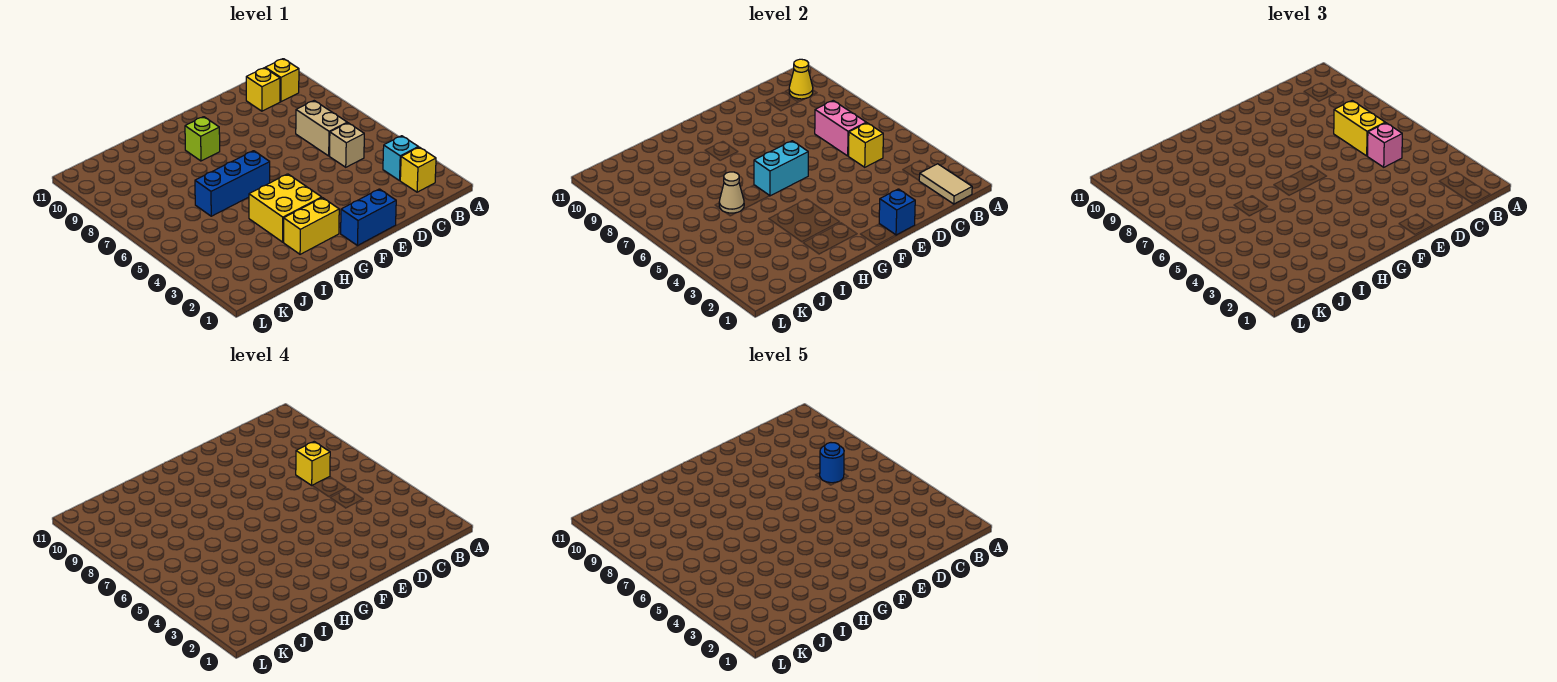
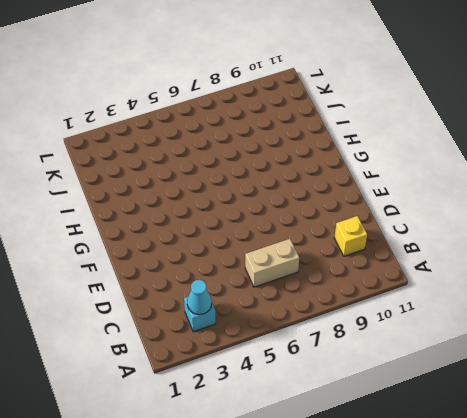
cyan cone B3 level 2 -> none
none -> yellow brick B2 level 1
none -> yellow brick B10 level 1
none -> tan brick C5 level 1

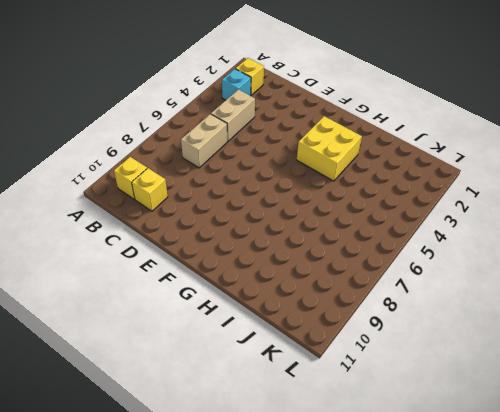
tan brick C4:C5 level 1 -> tan brick C5 level 1
none -> blue brick E1:F1 level 1
none -> yellow brick G2:H2 level 1
none -> blue brick G6:I6 level 1

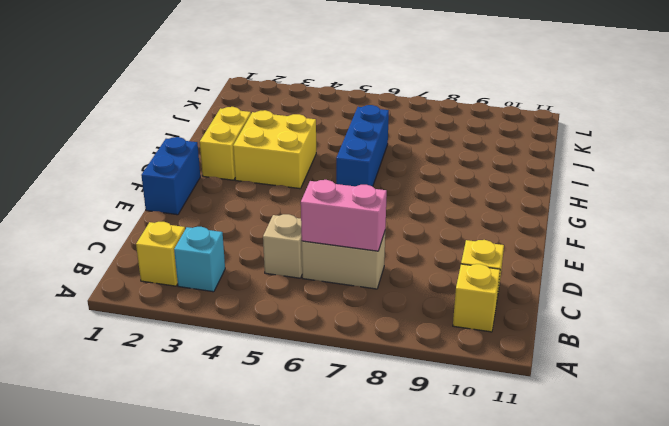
none -> lime brick G9 level 1
none -> tan tile B1:B2 level 2
none -> yellow cone B10 level 2

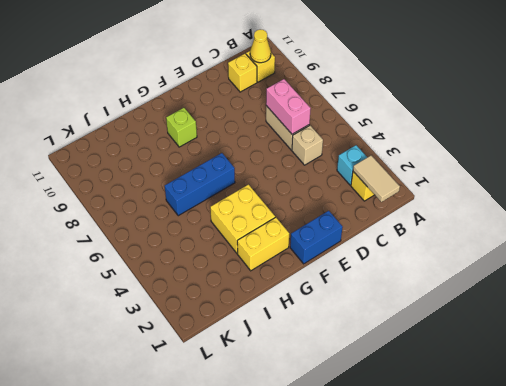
none -> yellow brick C5 level 2
none -> blue brick E1 level 2
none -> cyan brick F6:G6 level 2

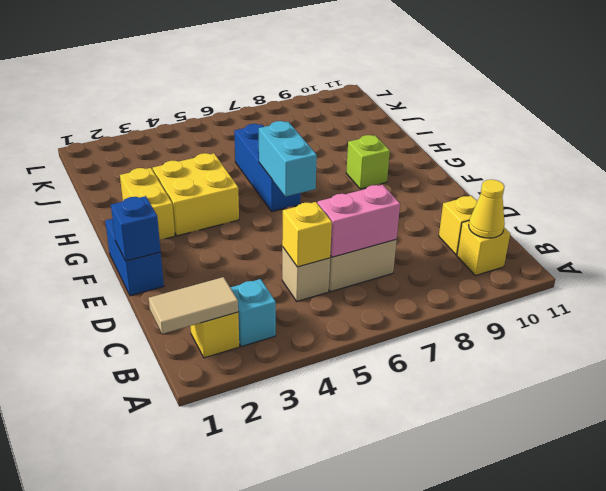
none -> tan cone I6 level 2
none -> pink brick C5 level 3
none -> yellow brick C6:C7 level 3

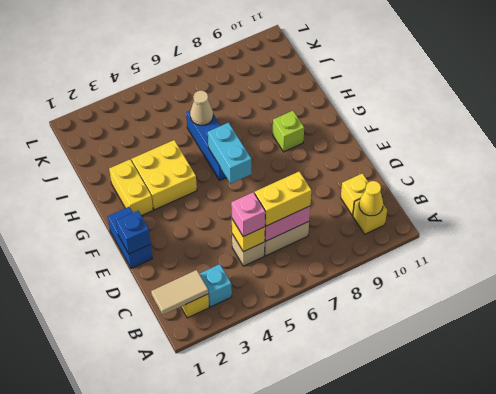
none -> yellow brick C7 level 4
none -> blue round brick C7 level 5

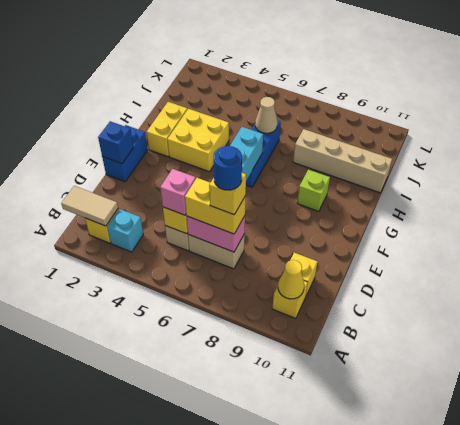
tan brick I8:I11 level 1 -> none

